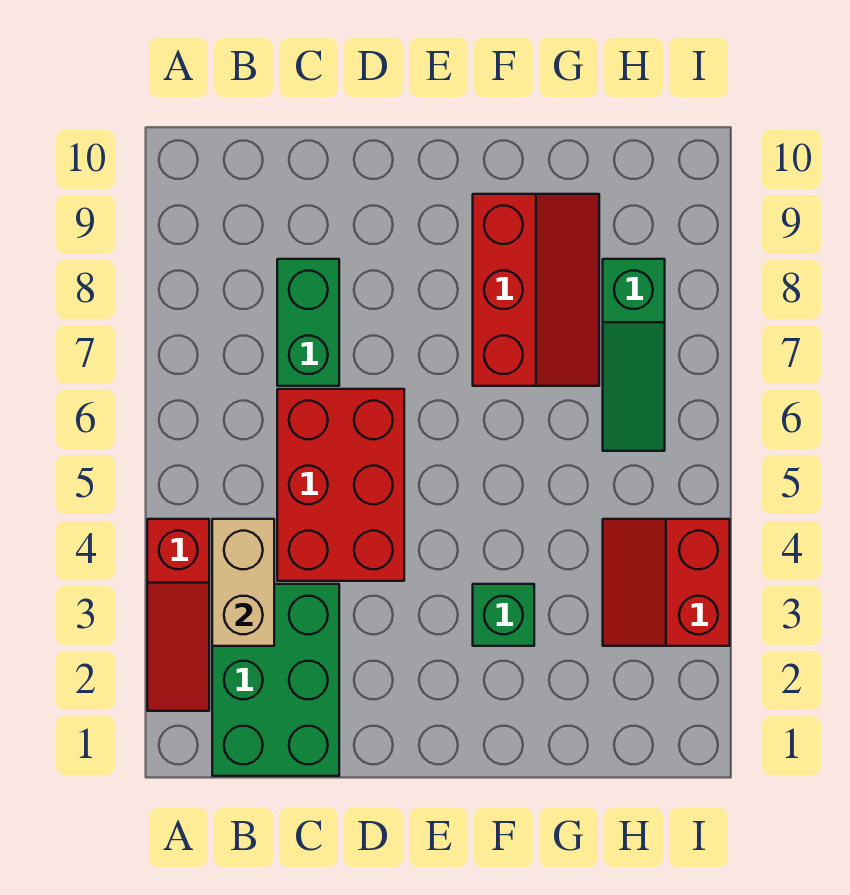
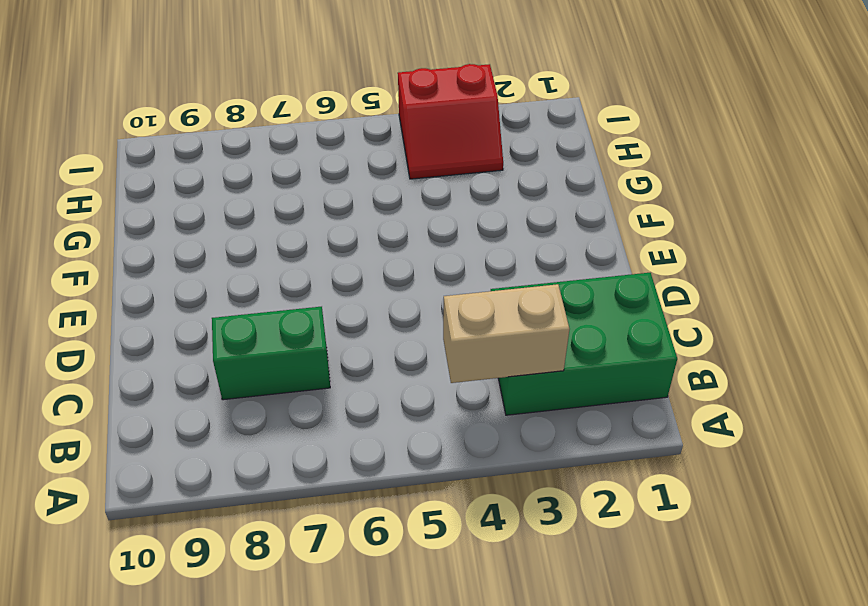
none -> red slope A2:A4 level 1 top 4
none -> red brick C4:D6 level 1

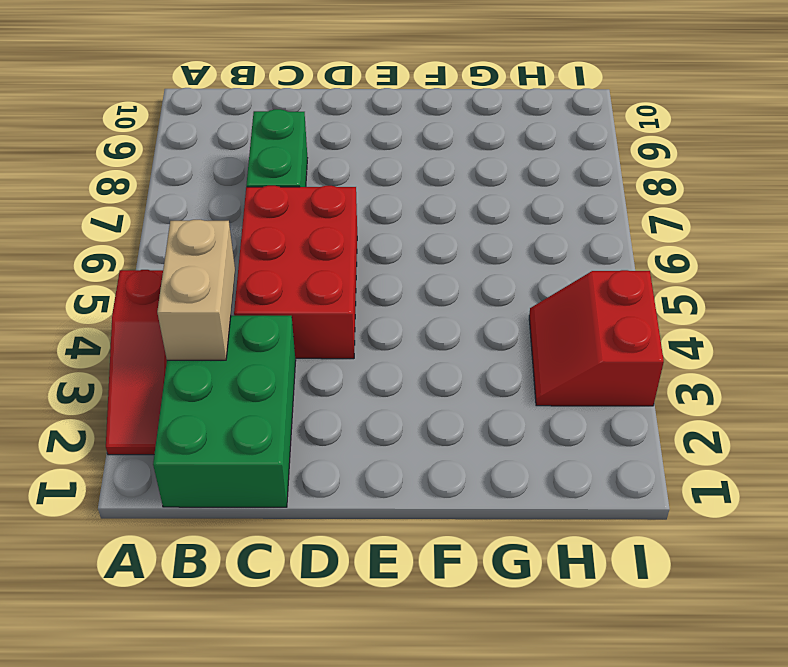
none -> green brick F3 level 1
none -> red slope F7:G9 level 1 top F

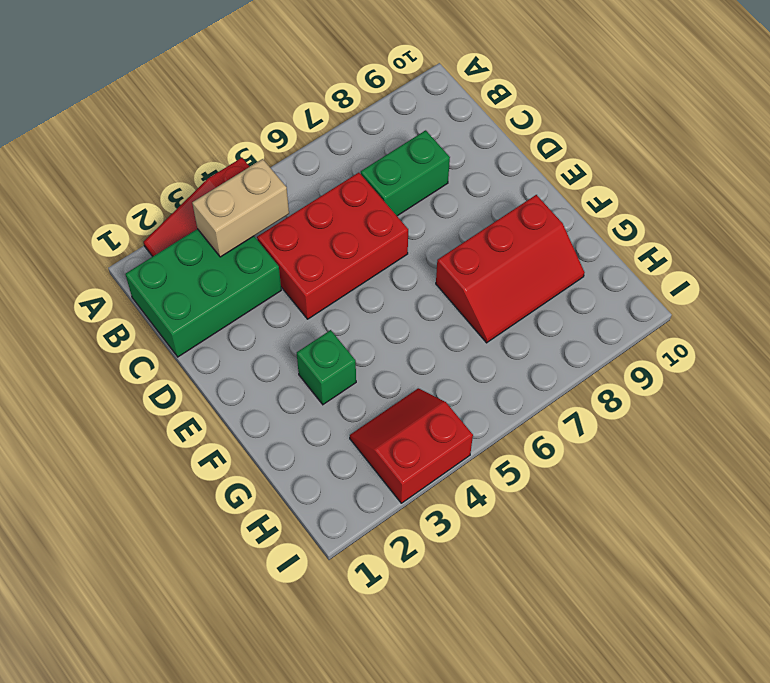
none -> green slope H6:H8 level 1 top 8

